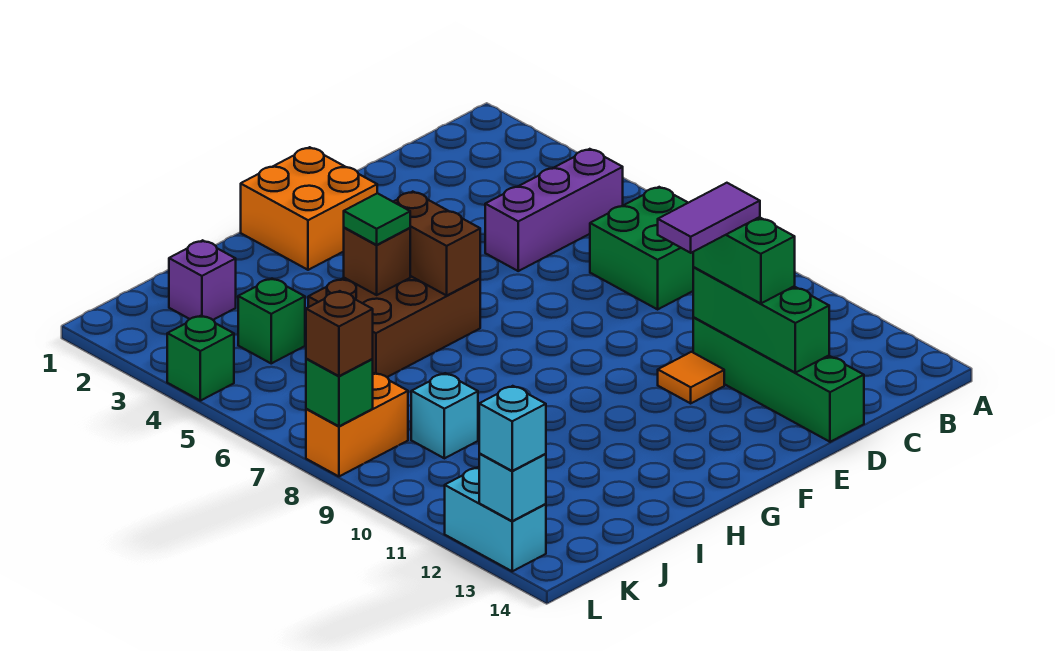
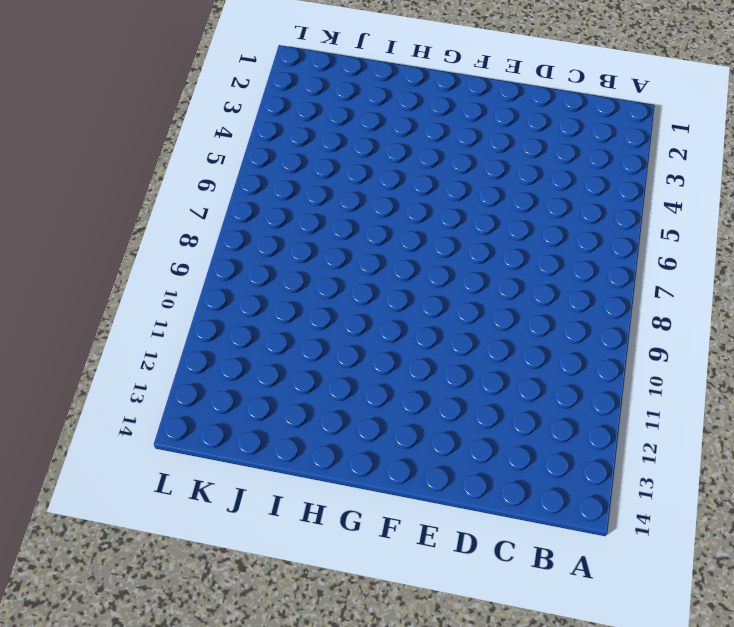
none -> purple brick B5:D5 level 1
none -> green brick B7:C8 level 1
none -> green brick D11:D14 level 1

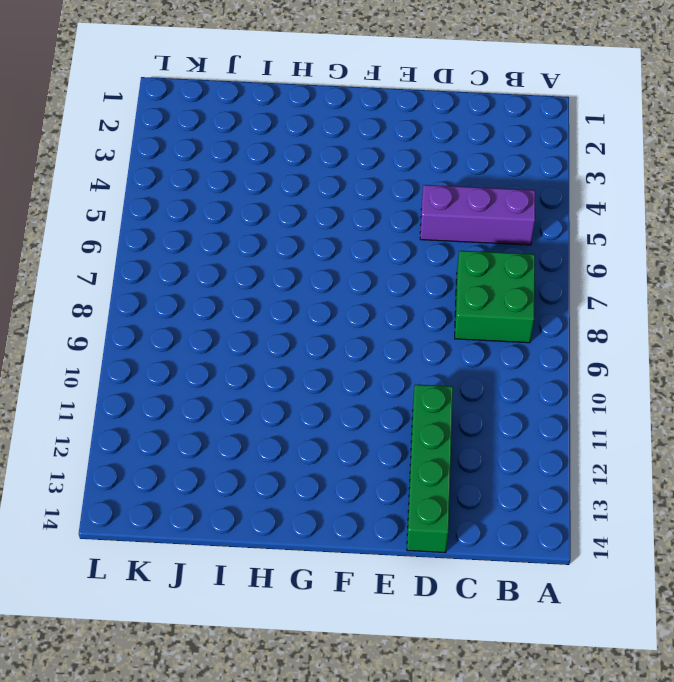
none -> orange tile E11 level 1
none -> orange brick F1:G2 level 1
none -> brown brick G5:I6 level 1

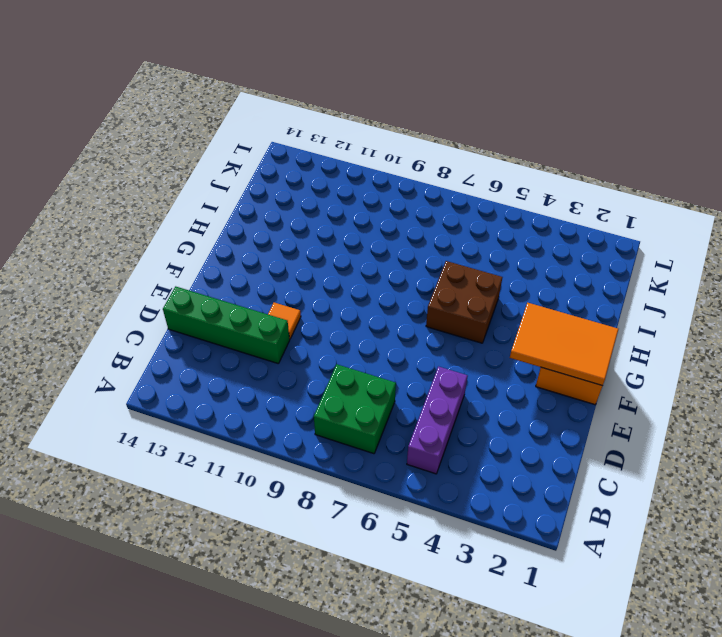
orange tile F1:G3 level 2 -> none
brown brick G5:H6 level 1 -> brown brick G5:I6 level 1
none -> purple brick J2 level 1
none -> green brick J4 level 1
none -> cyan brick J9 level 1

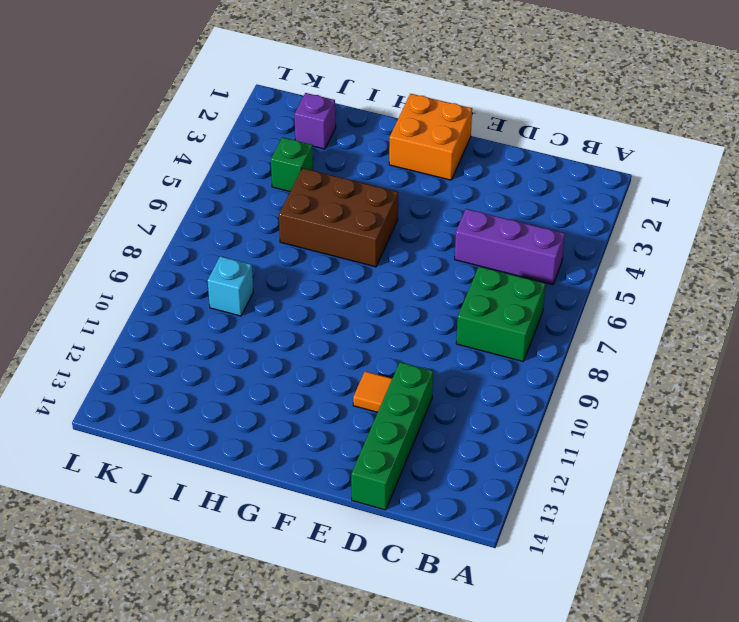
none -> orange brick K8:L8 level 1
none -> green brick L4 level 1
none -> cyan brick L12:L13 level 1

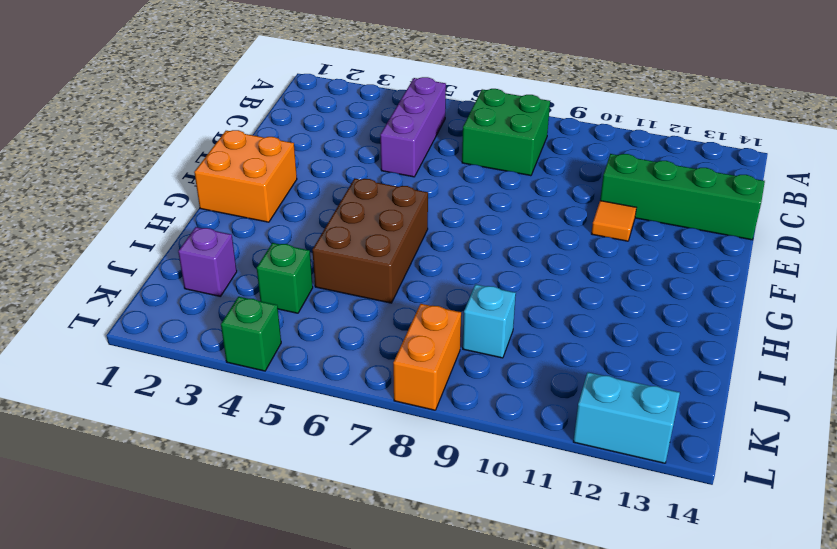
none -> green brick D11:D13 level 2
none -> brown brick G5:G6 level 2
none -> brown brick H5 level 2

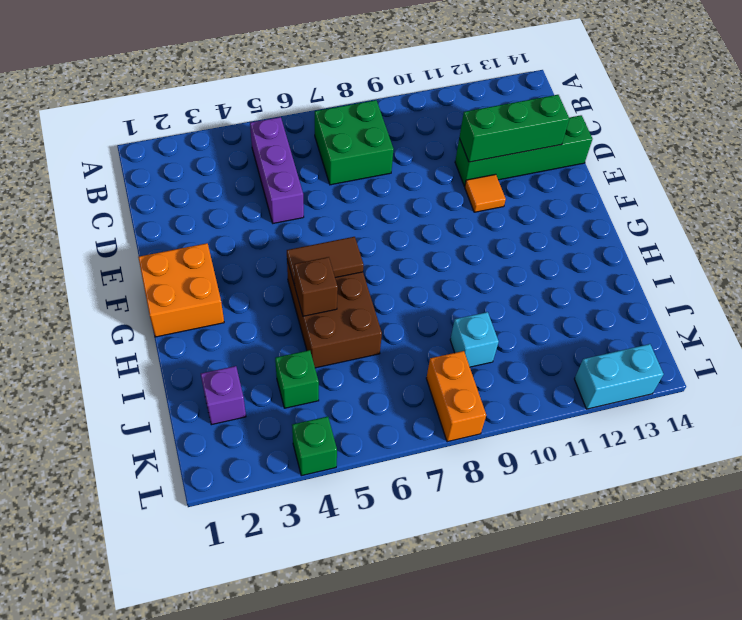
brown tile G5:G6 level 2 -> brown brick G5:G6 level 2
none -> green brick L8 level 2
none -> cyan brick L13 level 2
none -> green brick D11:D12 level 3

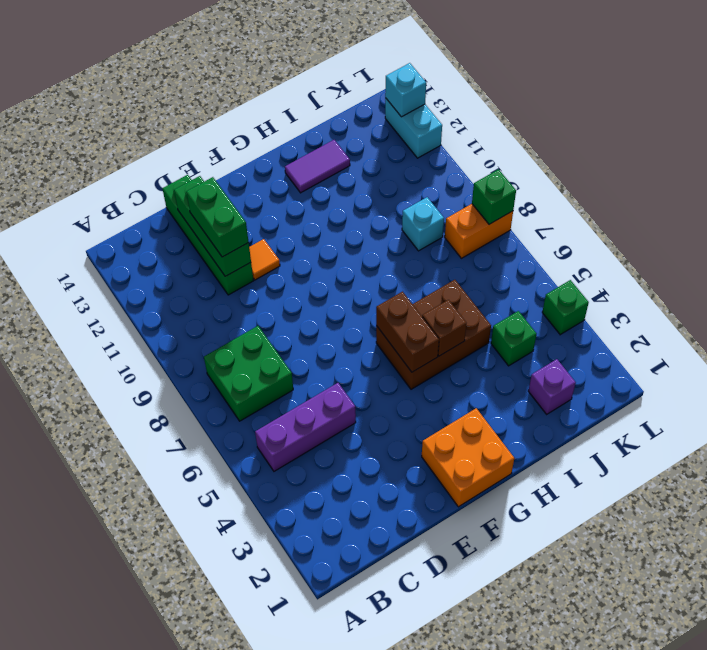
purple tile H13:I13 level 1 -> purple tile D11:E11 level 4
none -> green tile H5 level 3
none -> brown brick L8 level 3
none -> cyan brick L13 level 3

